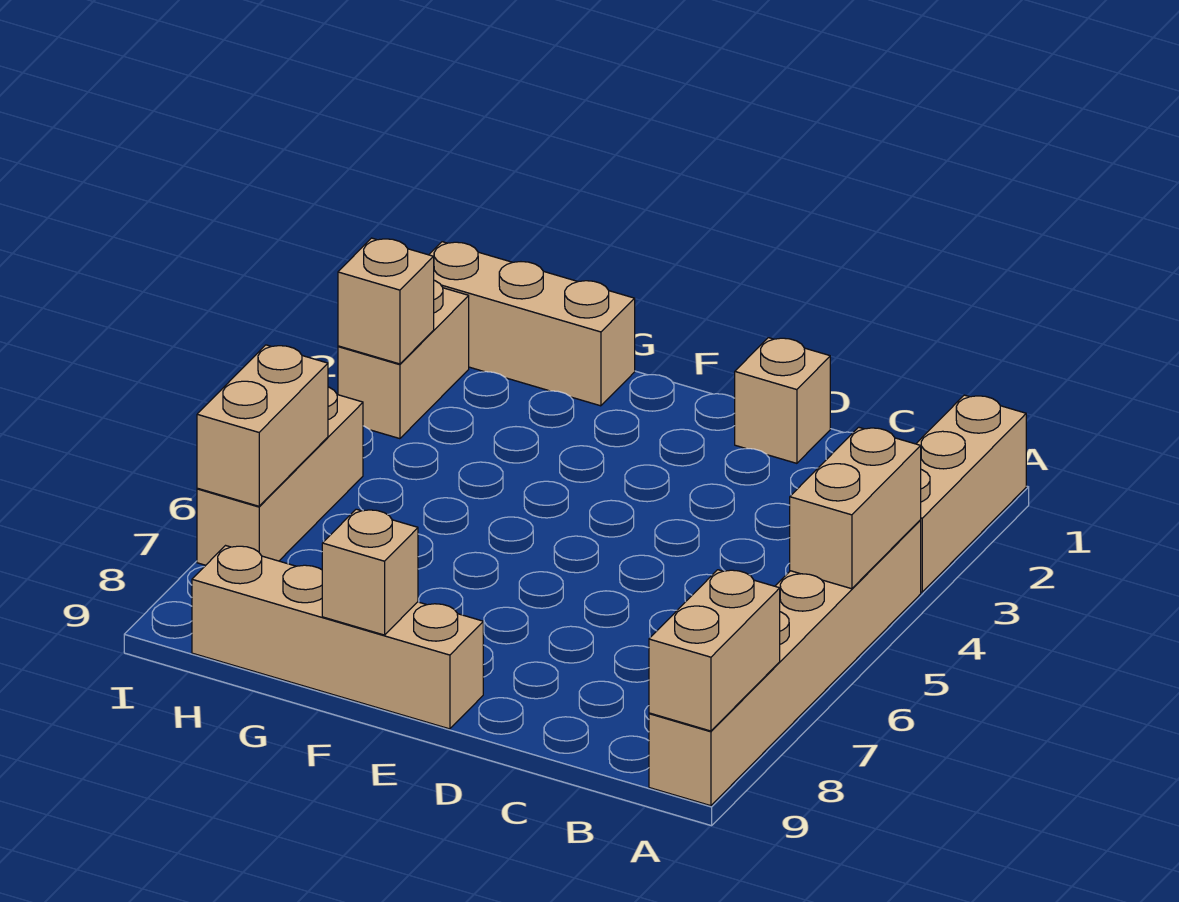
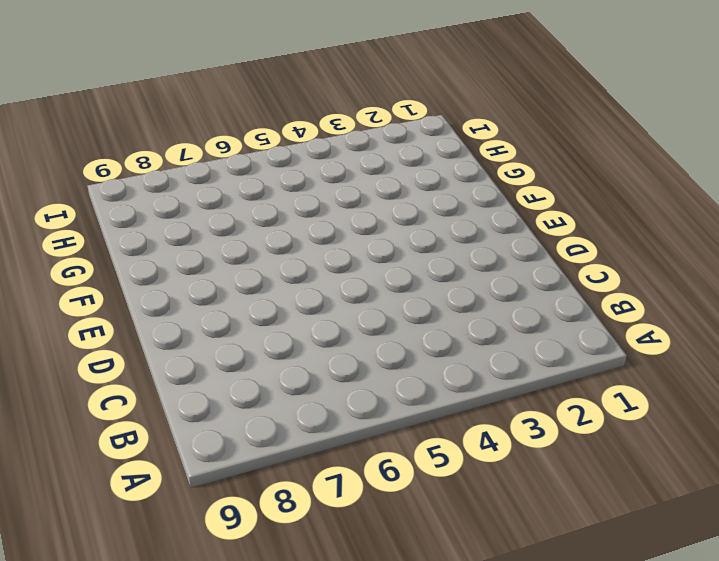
none -> tan brick A1:A3 level 1
none -> tan brick A4:A9 level 1
none -> tan brick D1 level 1

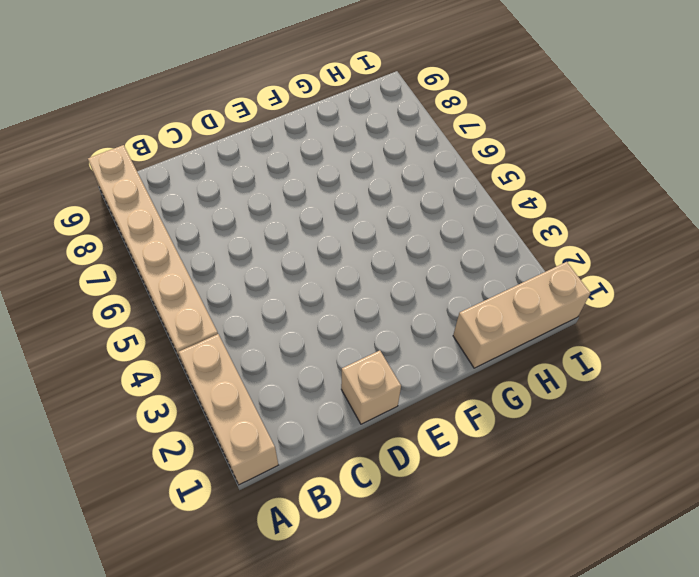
none -> tan brick E9:H9 level 1
none -> tan brick I2:I3 level 1
none -> tan brick I5:I7 level 1

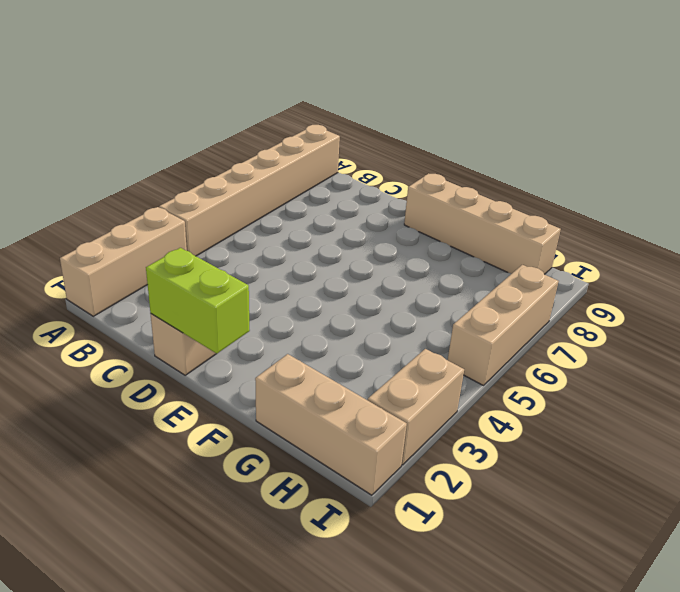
lime brick D1:E1 level 2 -> none
none -> tan brick A4:A5 level 2
none -> tan brick A8:A9 level 2
none -> tan brick F9 level 2

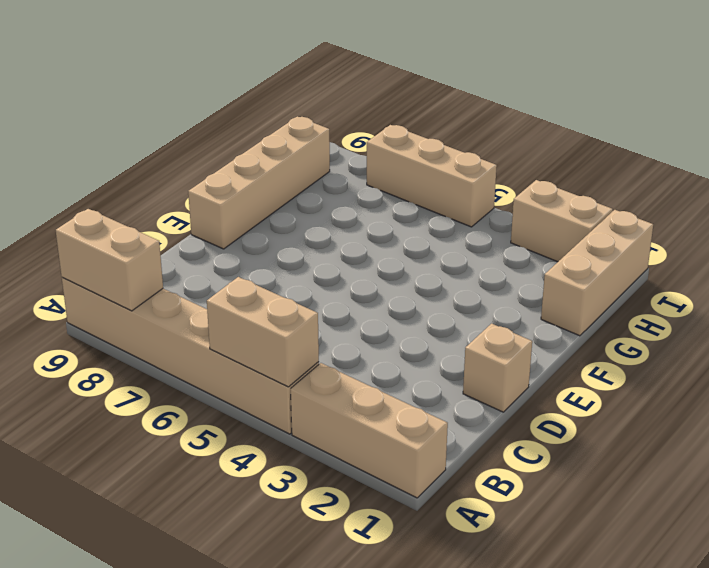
none -> tan brick F9 level 2
none -> tan brick I3 level 2
none -> tan brick I6:I7 level 2

